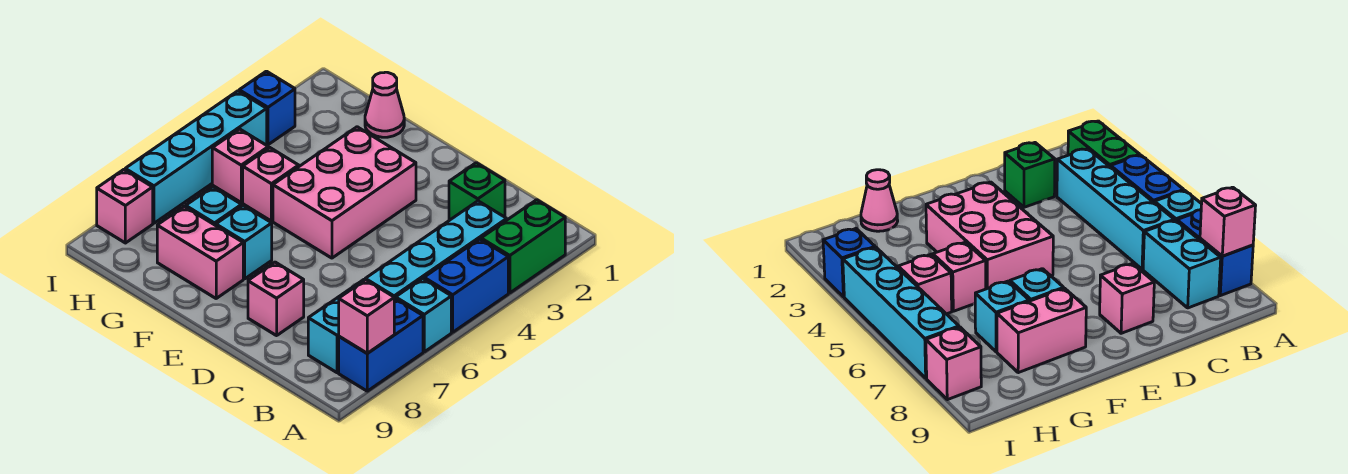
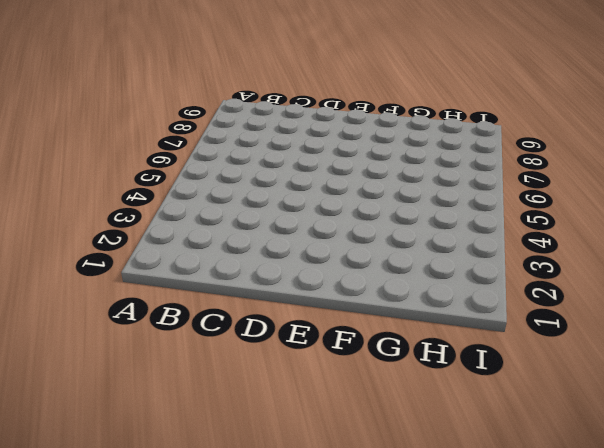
none -> green brick A2:A3 level 1
none -> blue brick A4:A5 level 1
none -> cyan brick A6 level 1

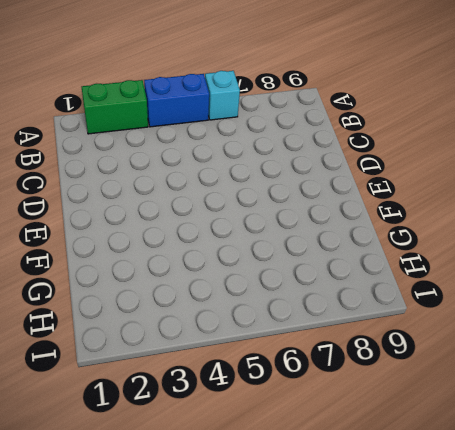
none -> blue brick A7:A8 level 1
none -> cyan brick B3:B6 level 1
none -> cyan brick B7:B8 level 1

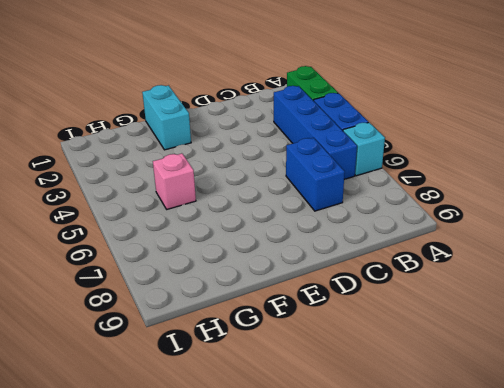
blue brick B3:B6 level 1 -> cyan brick B3:B6 level 1
blue brick C6:C7 level 1 -> blue brick A7:A8 level 1
cyan brick F1:F2 level 1 -> cyan brick B7:B8 level 1
none -> green brick C2 level 1
none -> pink brick D8 level 1
none -> pink brick E3:F5 level 1

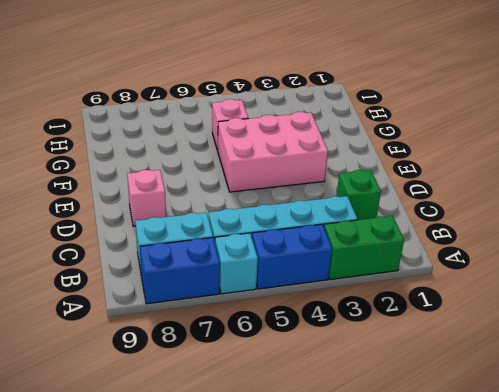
none -> cyan brick F7 level 1
none -> pink brick F8:G8 level 1
none -> pink cone G1 level 1

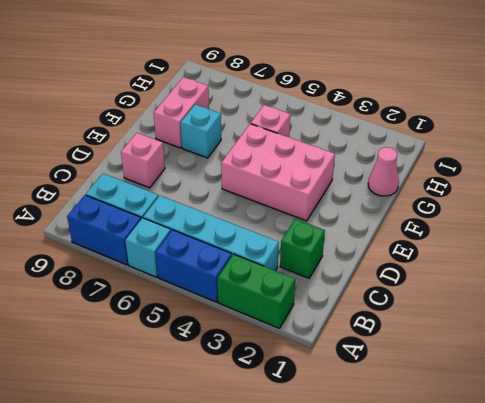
none -> cyan brick G7 level 1
none -> pink brick H5 level 1
none -> blue brick I3 level 1

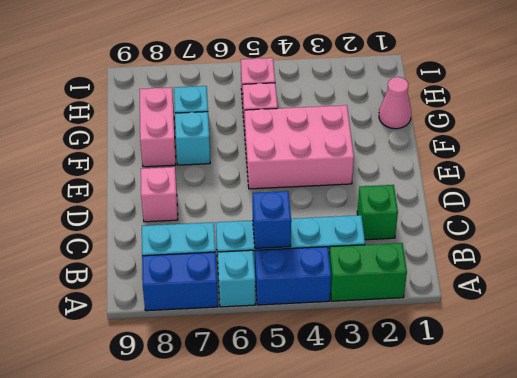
blue brick B5 level 2 -> blue brick I3 level 1
none -> cyan brick I4:I7 level 1
none -> pink brick I8 level 1
none -> pink brick A8 level 2

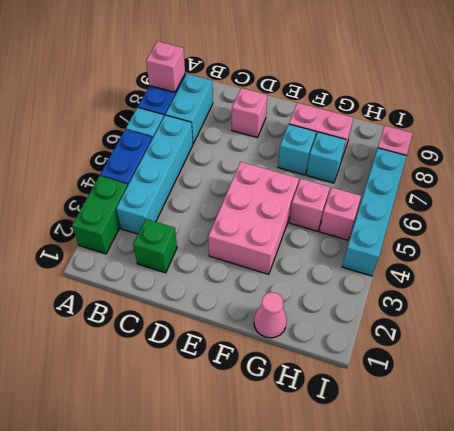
none -> blue brick I3 level 1

